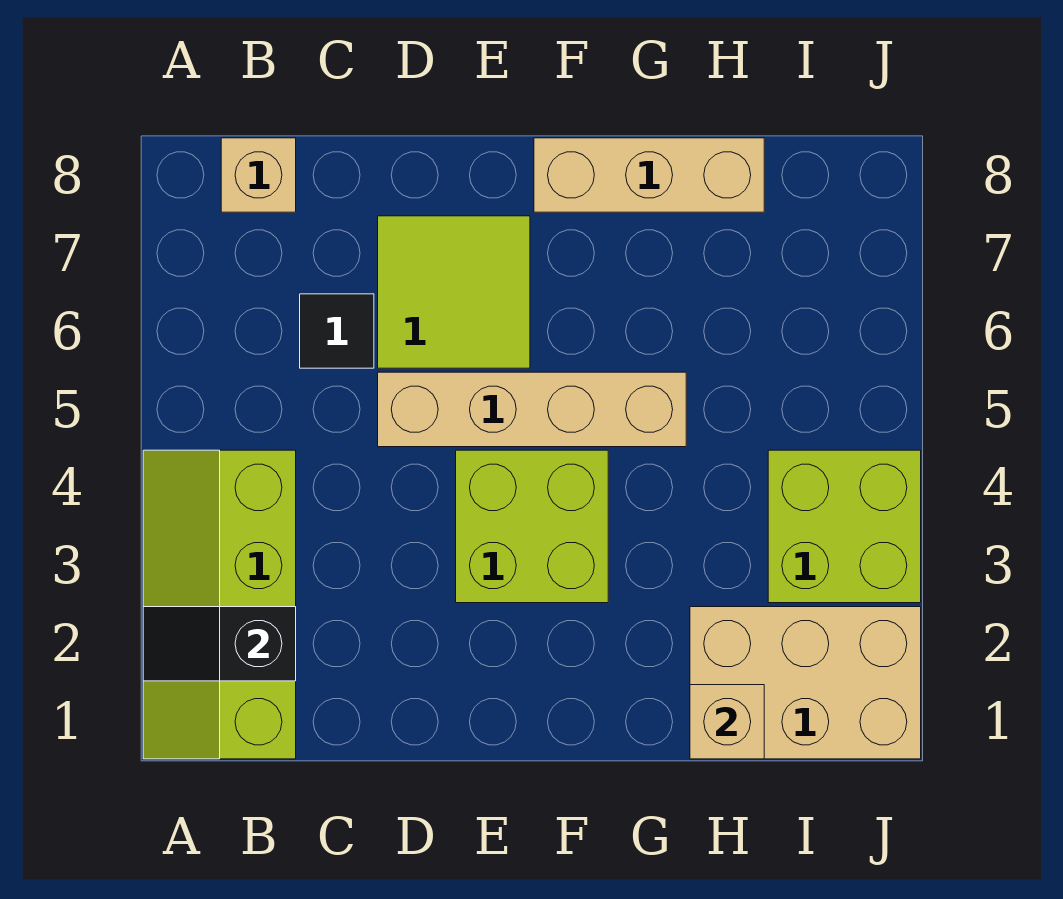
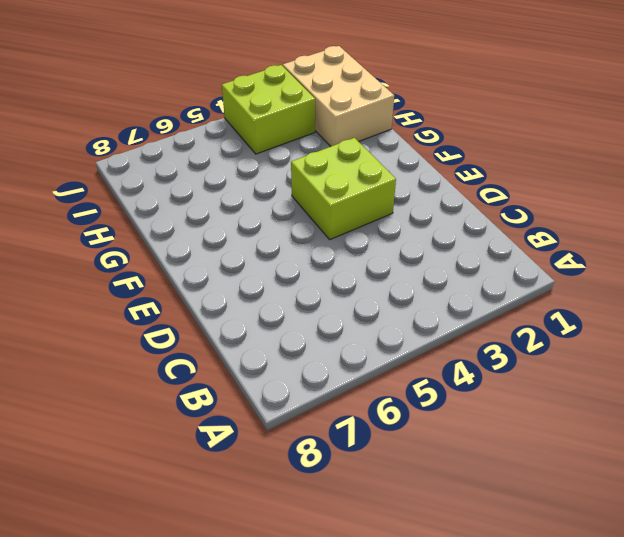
none -> lime slope A1:B4 level 1 top B
none -> tan brick B8 level 1

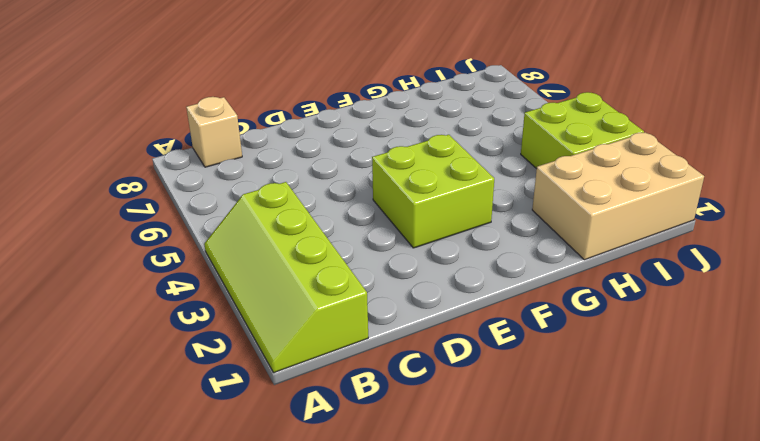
none -> black tile C6 level 1
none -> tan brick D5:G5 level 1

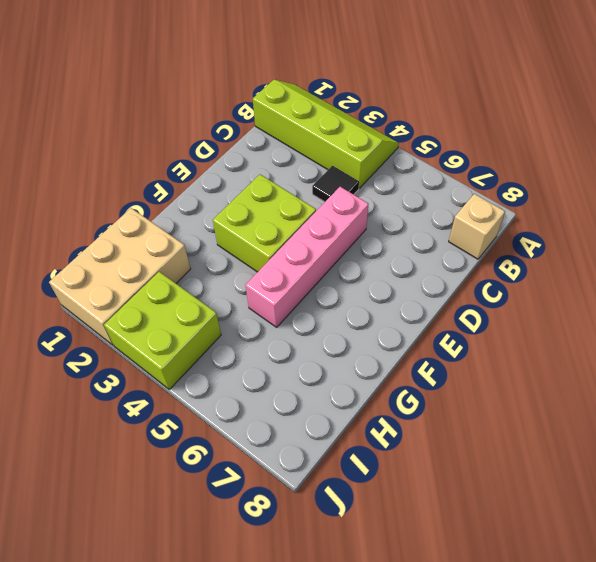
black tile C4 level 1 -> black tile C6 level 1
pink brick D5:G5 level 1 -> tan brick D5:G5 level 1
none -> lime tile D6:E7 level 1
none -> tan brick F8:H8 level 1

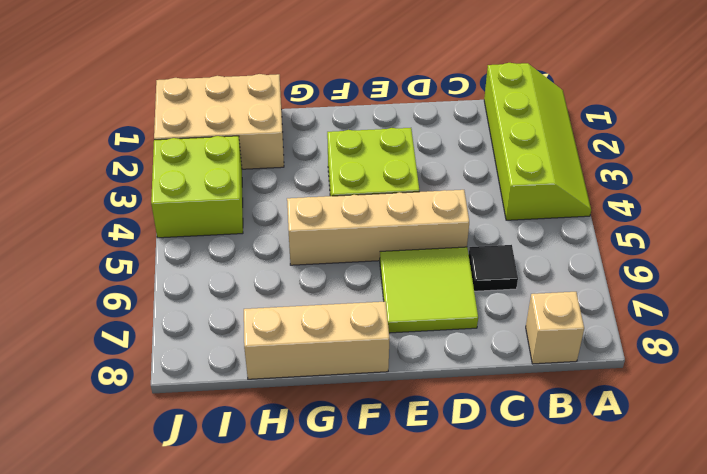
none -> black slope A2:B2 level 2 top B
none -> tan brick H1 level 2

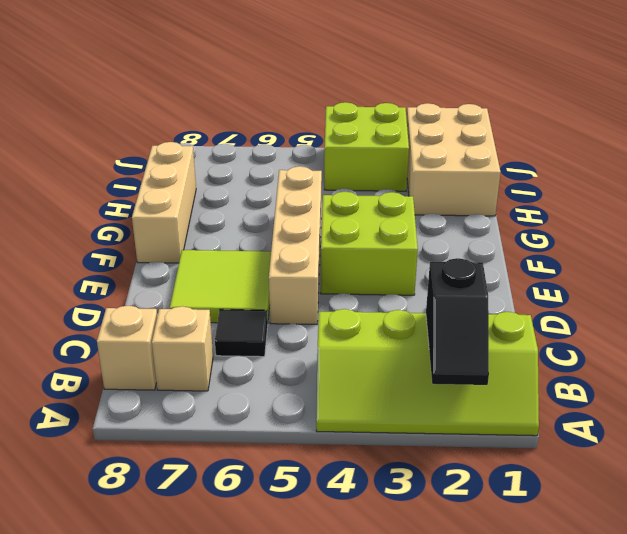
tan brick B7 level 1 -> tan brick H1 level 2

